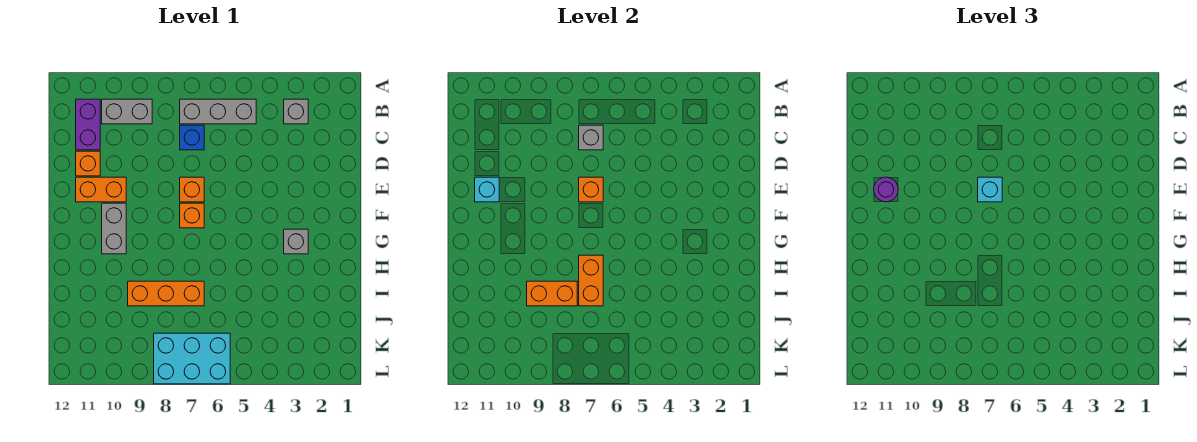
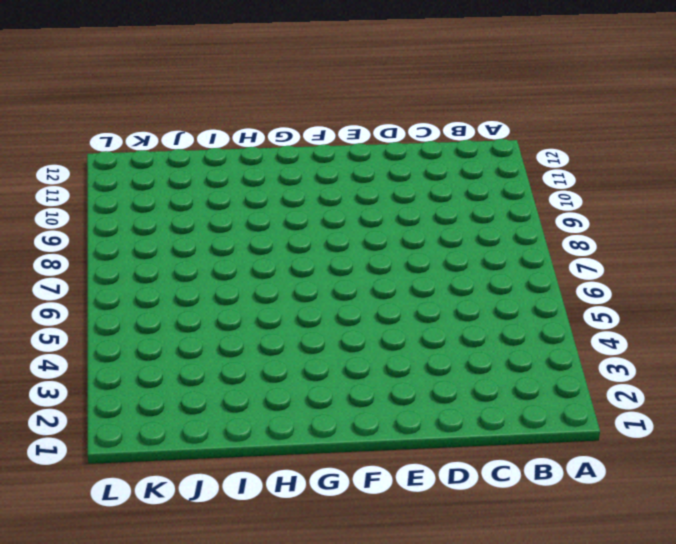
none -> grey brick B3 level 1
none -> grey brick B5:B7 level 1
none -> grey brick B9:B10 level 1

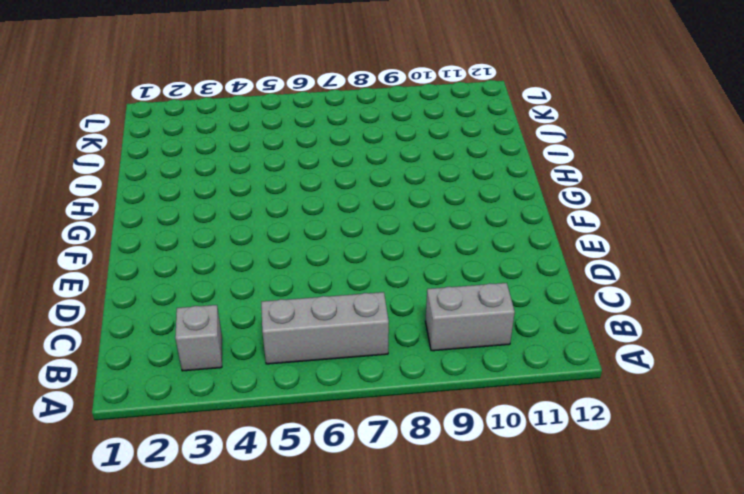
none -> purple brick B11:C11 level 1
none -> blue brick C7 level 1
none -> orange brick D11 level 1

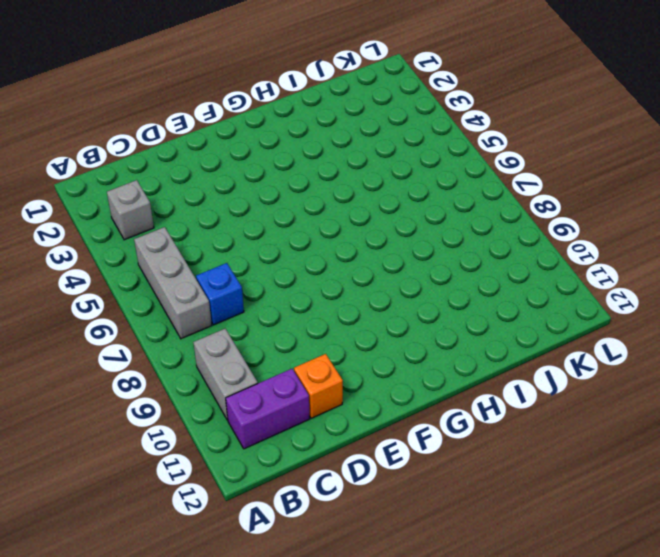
none -> orange brick E7 level 1
none -> orange brick E10:E11 level 1
none -> orange brick F7 level 1

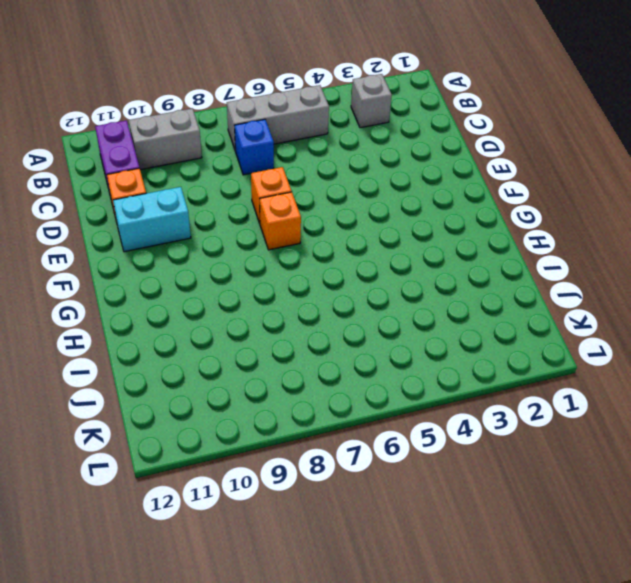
cyan brick E10:E11 level 1 -> orange brick E10:E11 level 1
none -> grey brick F10:G10 level 1
none -> grey brick G3 level 1
none -> orange brick I7:I9 level 1

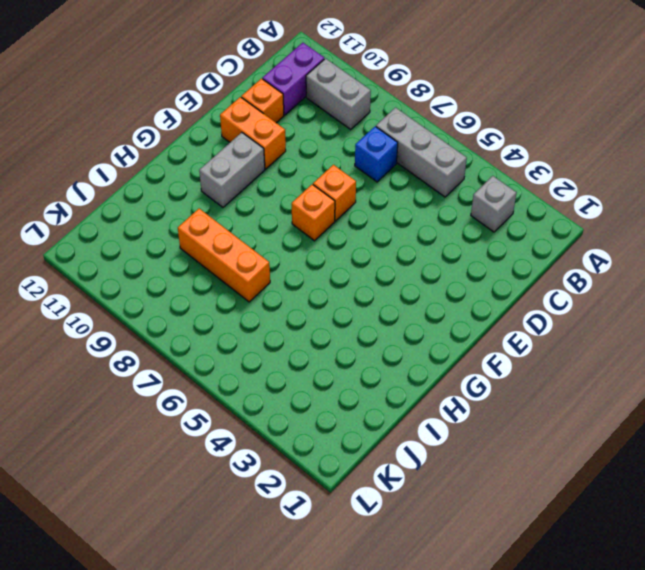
none -> grey brick G3 level 1
none -> cyan brick K6:L8 level 1
none -> grey brick C7 level 2

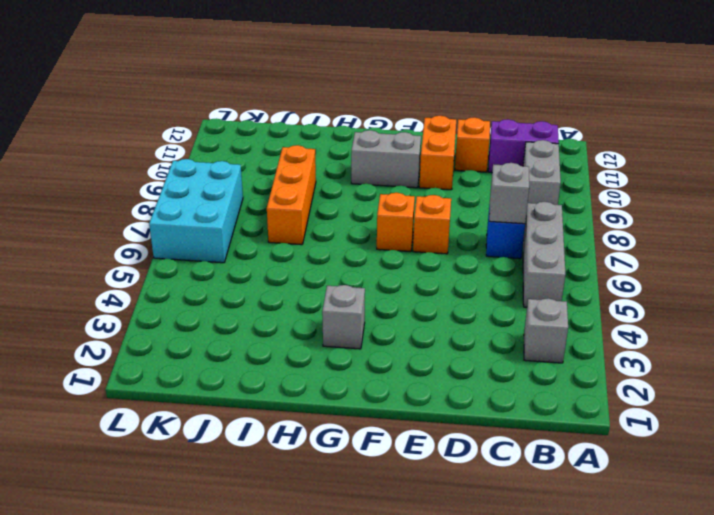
none -> orange brick E7 level 2
none -> cyan brick E11 level 2
none -> orange brick H7:I7 level 2

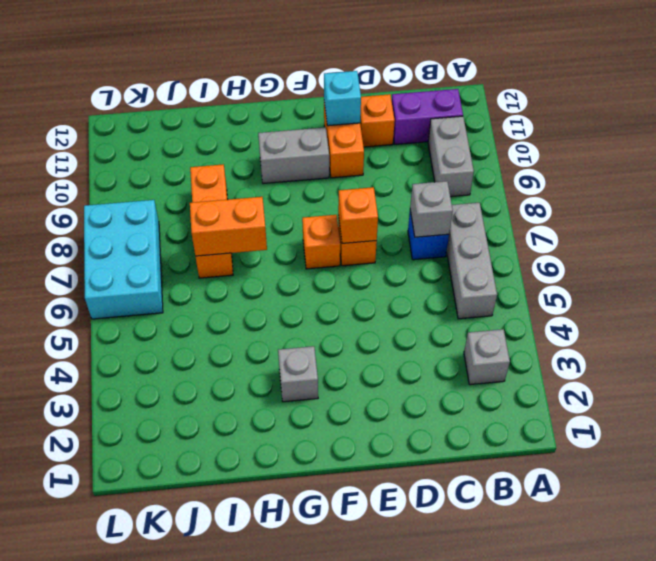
none -> orange brick I8:I9 level 2
none -> cyan brick E7 level 3
none -> purple round brick E11 level 3

